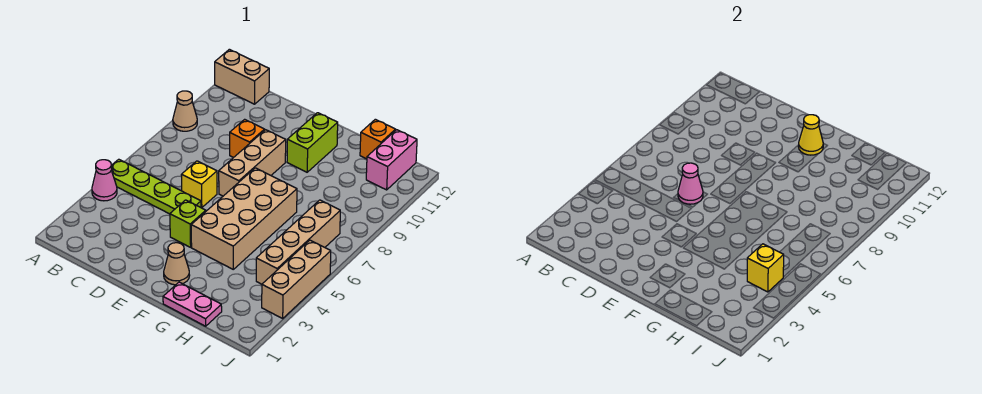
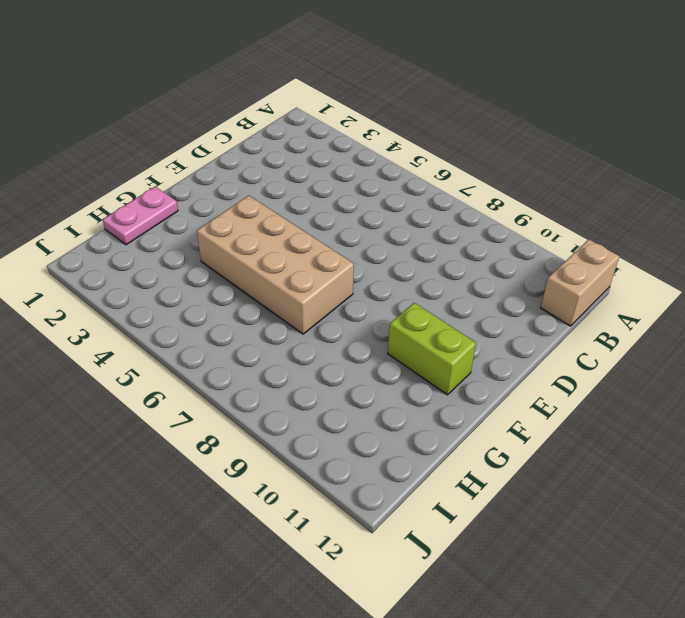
none -> pink cone A4 level 1
none -> lime plate A5:D5 level 1
none -> tan cone A9 level 1

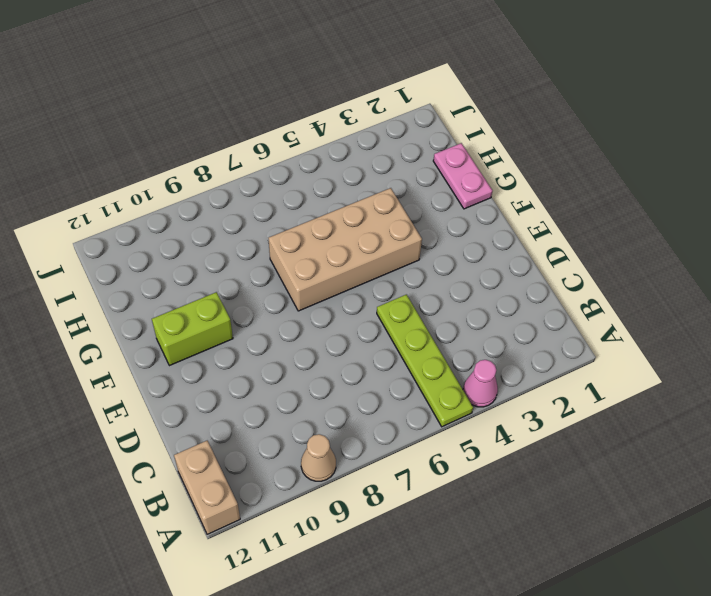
none -> yellow brick D6 level 1
none -> orange brick D9 level 1
none -> lime brick E4 level 1

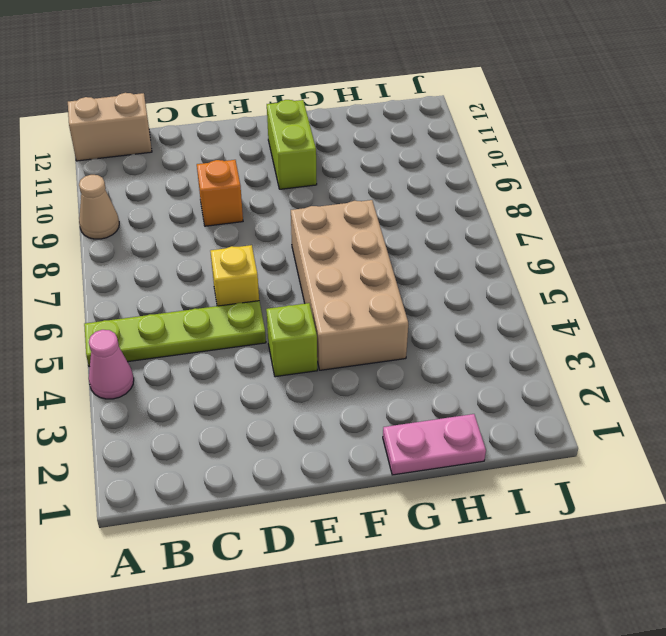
none -> tan brick E7:E9 level 1
none -> tan cone F2 level 1
none -> orange brick H12 level 1

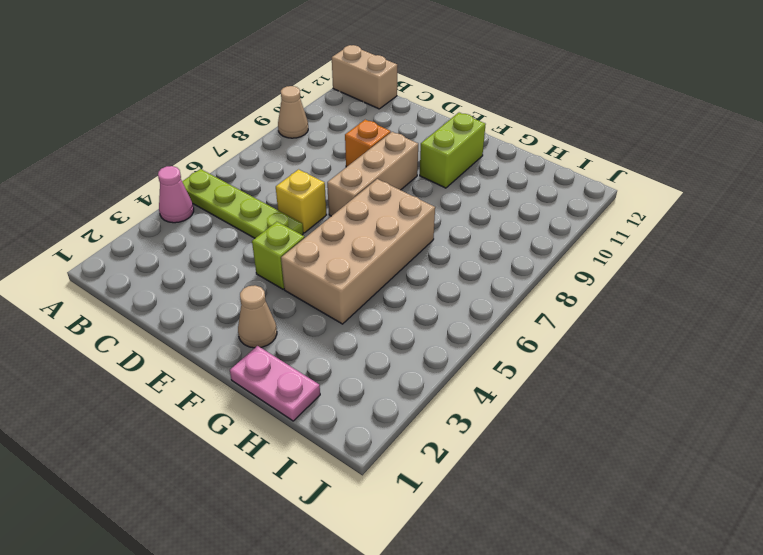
none -> orange brick H12 level 1
none -> tan brick I4:I7 level 1
none -> pink brick I11:I12 level 1

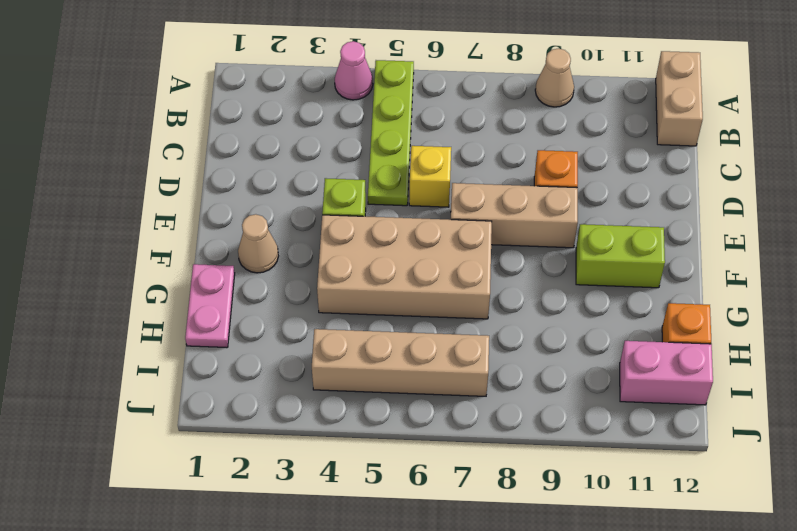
none -> tan brick J3:J5 level 1
none -> pink cone D6 level 2
none -> yellow cone F11 level 2

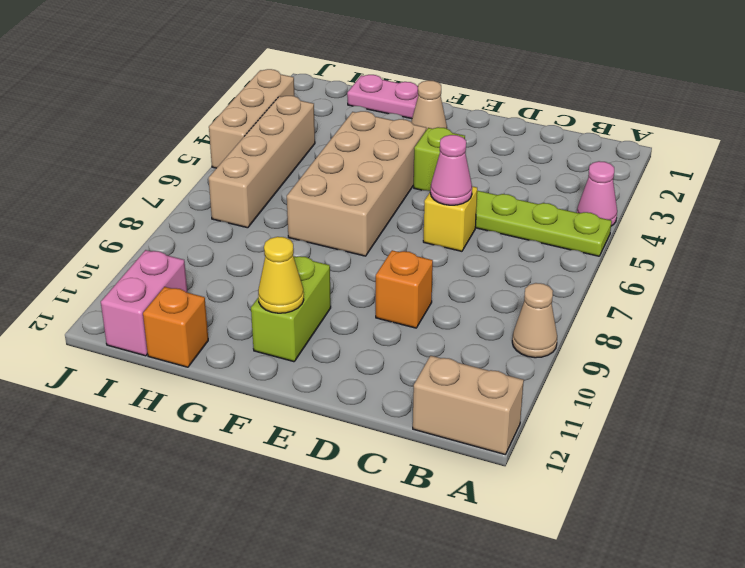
none -> tan brick E7:E9 level 1
none -> yellow brick I4 level 2

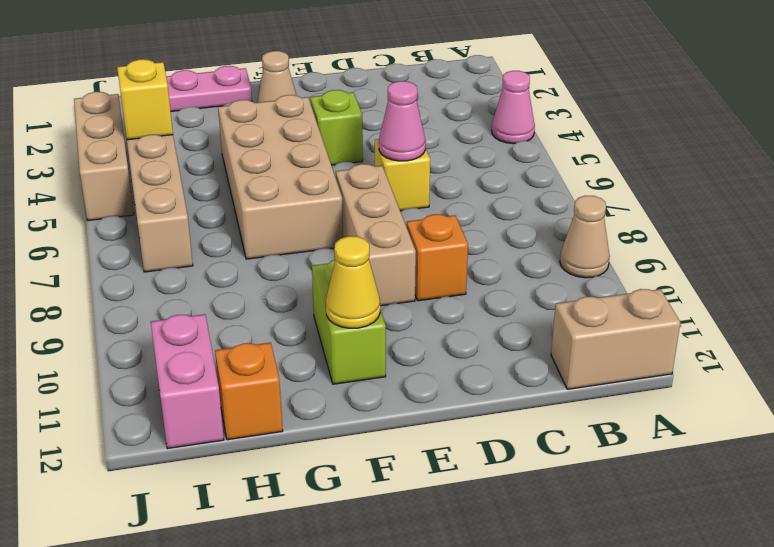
none -> lime plate A5:D5 level 1

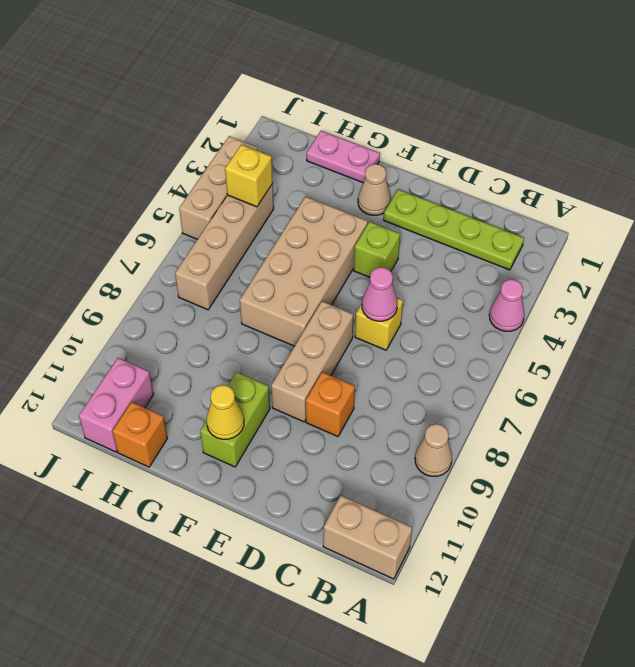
lime plate B2:E2 level 1 -> lime plate A5:D5 level 1

